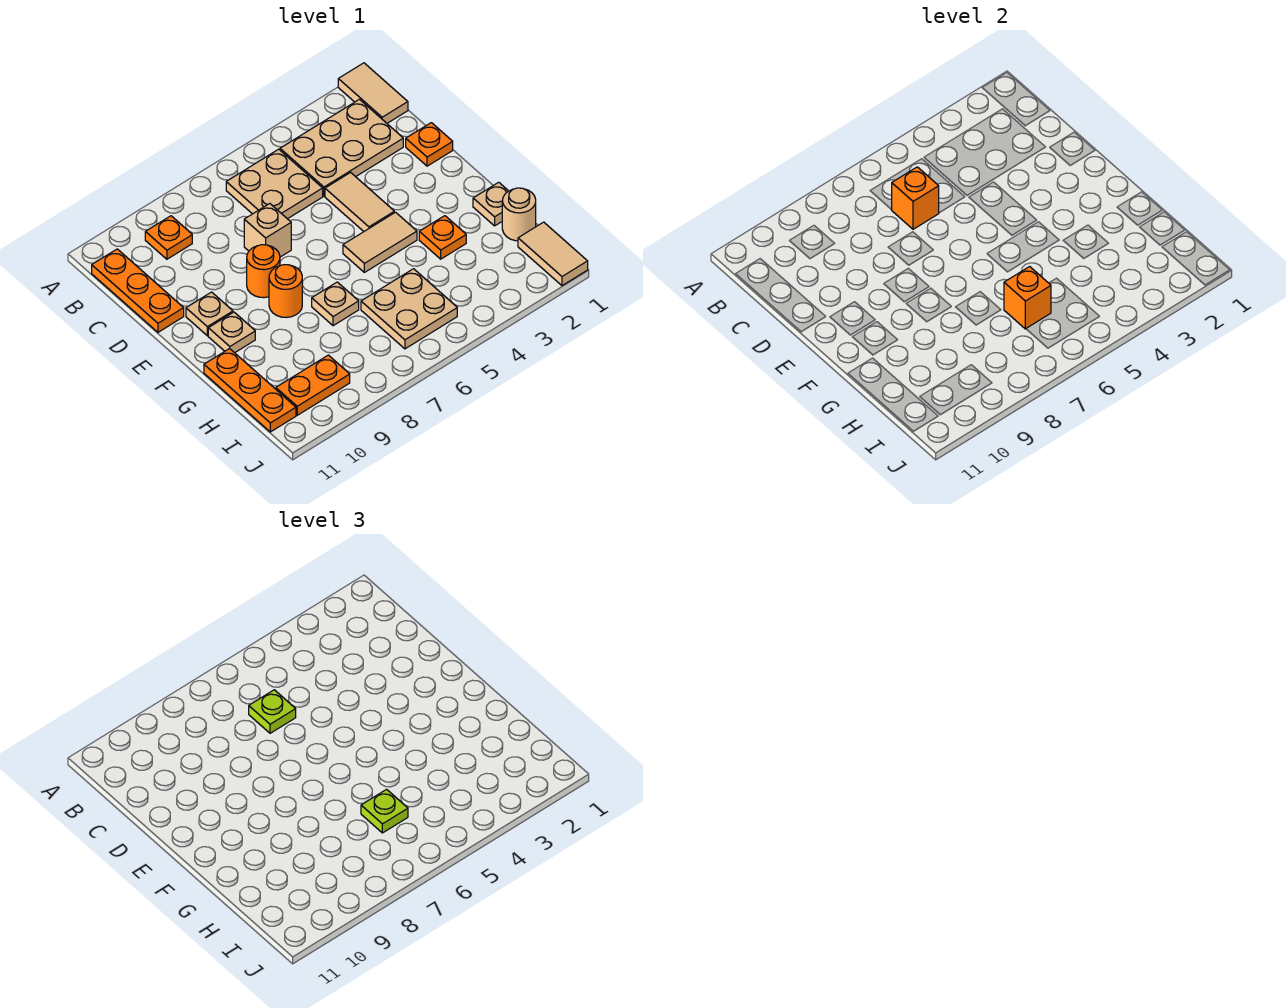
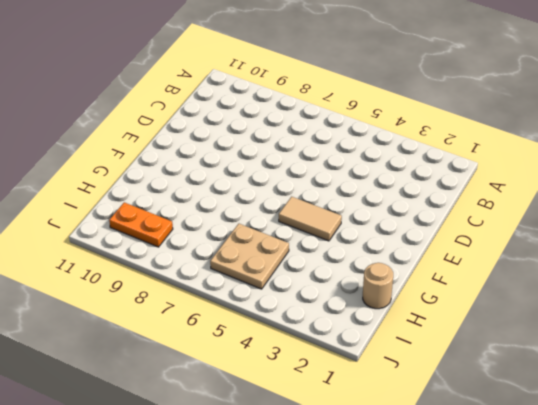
none -> tan tile A1:B1 level 1
none -> tan plate B2:C4 level 1
none -> tan plate B5:C6 level 1

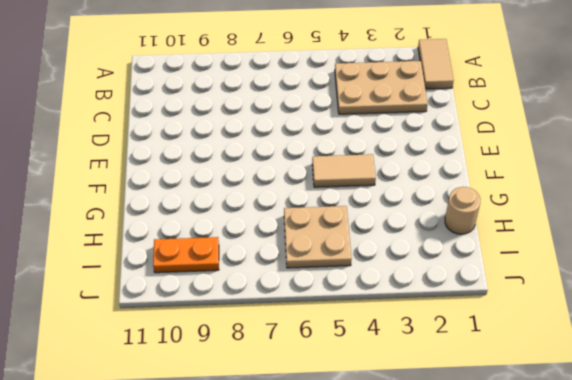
none -> tan plate B5:C6 level 1
none -> orange plate B9 level 1
none -> orange plate B11:D11 level 1

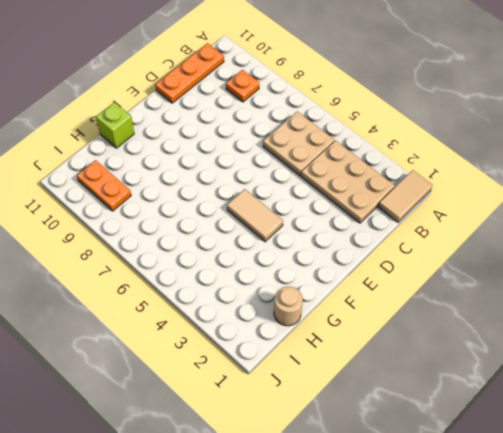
lime brick G11 level 1 -> orange plate G11:I11 level 1
none -> orange plate D1 level 1
none -> tan tile D4:E4 level 1
none -> tan brick D7 level 1

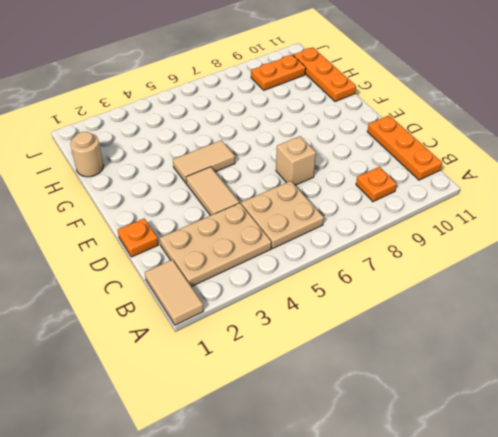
none -> orange round brick E8 level 1
none -> tan plate E10 level 1
none -> orange round brick F8 level 1

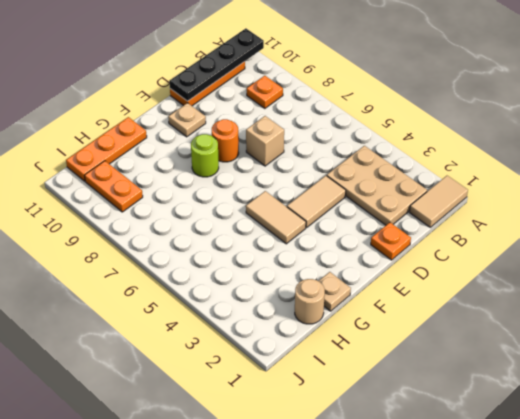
black plate A11:D11 level 2 -> none
lime round brick F8 level 1 -> orange round brick F8 level 1
none -> tan plate B5:C6 level 1
none -> tan plate F10 level 1
none -> orange plate G3 level 1

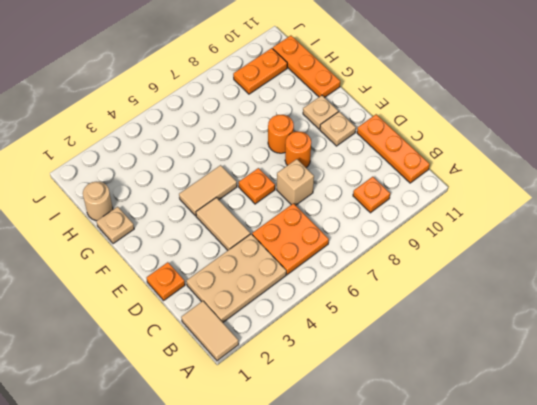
orange plate B5:C6 level 1 -> tan plate B5:C6 level 1
orange plate E6 level 1 -> orange plate G3 level 1
none -> tan plate G7 level 1
none -> tan plate H5:I6 level 1
none -> tan tile I1:J1 level 1

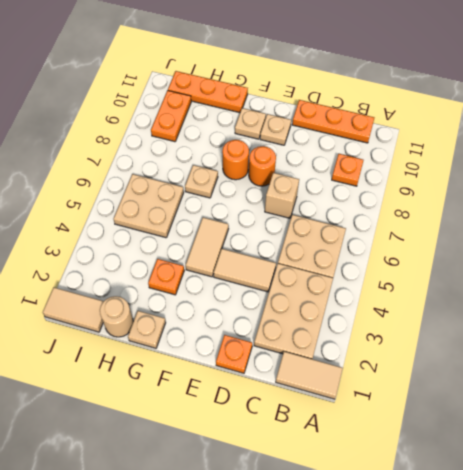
none -> orange brick C6 level 2
none -> orange brick H6 level 2
none -> lime plate C6 level 3

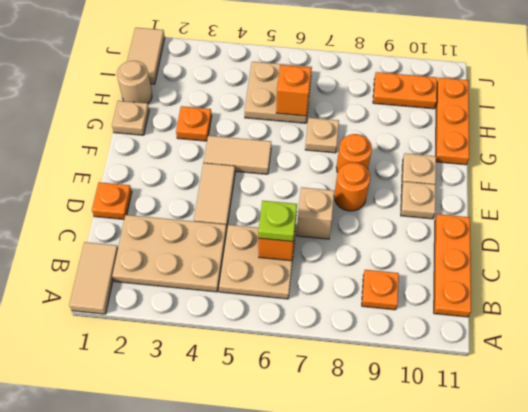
none -> lime plate H6 level 3

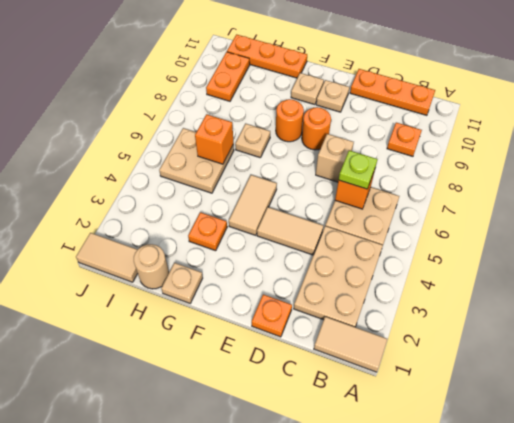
none -> lime plate H6 level 3

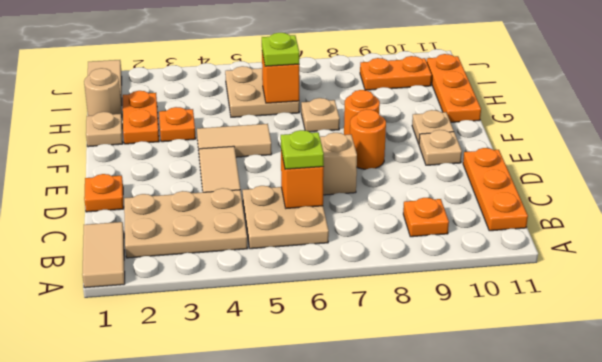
orange plate G2:H2 level 1 -> none

